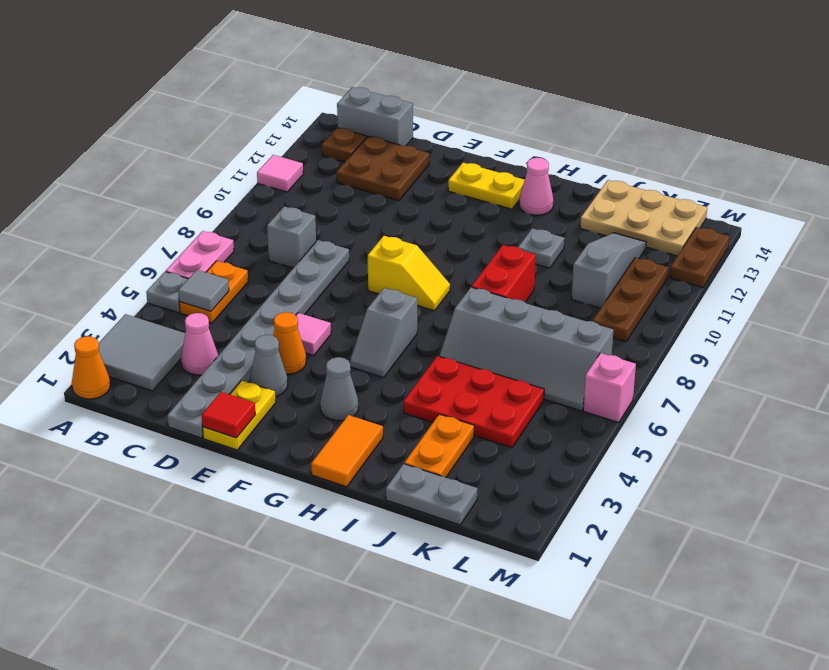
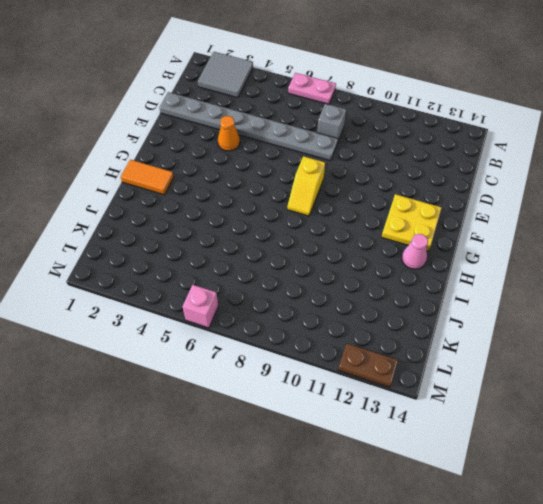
yellow plate F12:G13 level 1 -> yellow plate F13:G13 level 1
none -> orange cone A1 level 1
none -> grey plate A5 level 1
none -> pink tile A11 level 1
none -> orange plate B5:B6 level 1

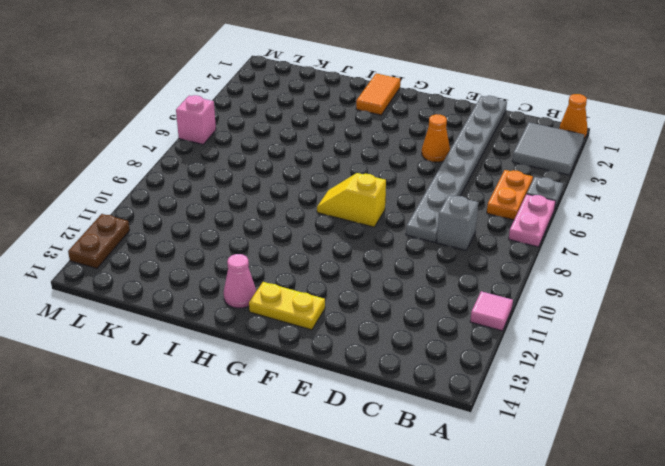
none -> brown plate B13 level 1
none -> grey brick B14:C14 level 1
none -> pink cone C3 level 1
none -> brown plate C12:D13 level 1

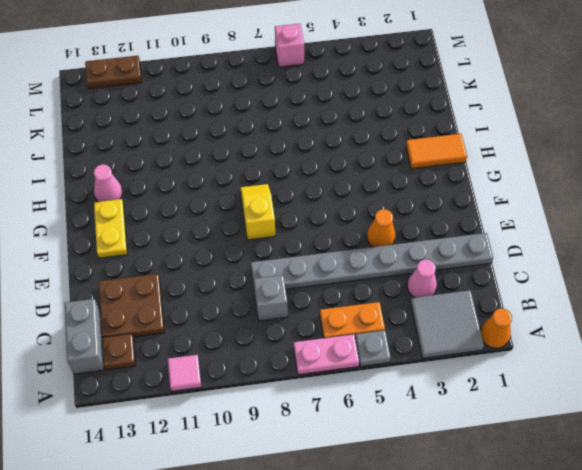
none -> yellow plate E1:E2 level 1
none -> grey cone E3 level 1
none -> pink tile E5 level 1
none -> grey cone G3 level 1

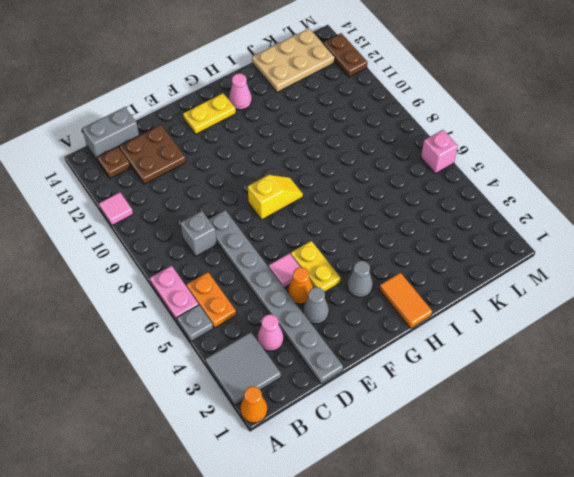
yellow plate F4:F5 level 1 -> yellow plate E1:E2 level 1
none -> grey slope G5:G6 level 1 top 6
none -> red plate I4:K5 level 1
none -> grey slope I6:L7 level 1 top 7
none -> red brick I8:I9 level 1

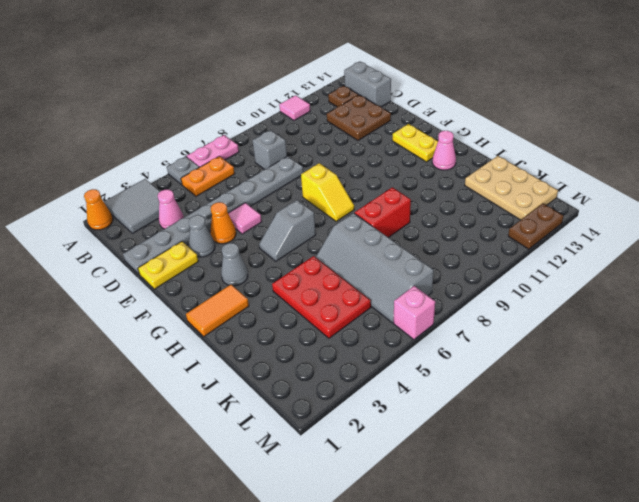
none -> grey plate I11 level 1
none -> grey plate J1:K1 level 1
none -> orange plate J2:J3 level 1
none -> grey slope K10:K12 level 1 top 10

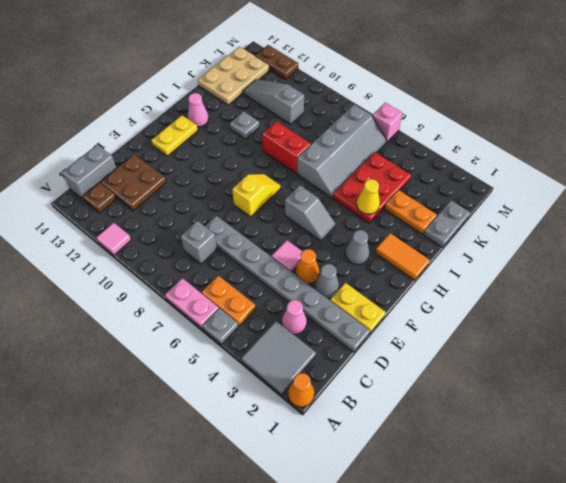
yellow cone I4 level 2 -> none
none -> brown plate L9:L11 level 1
none -> grey tile B5 level 2
none -> red tile E1 level 2

